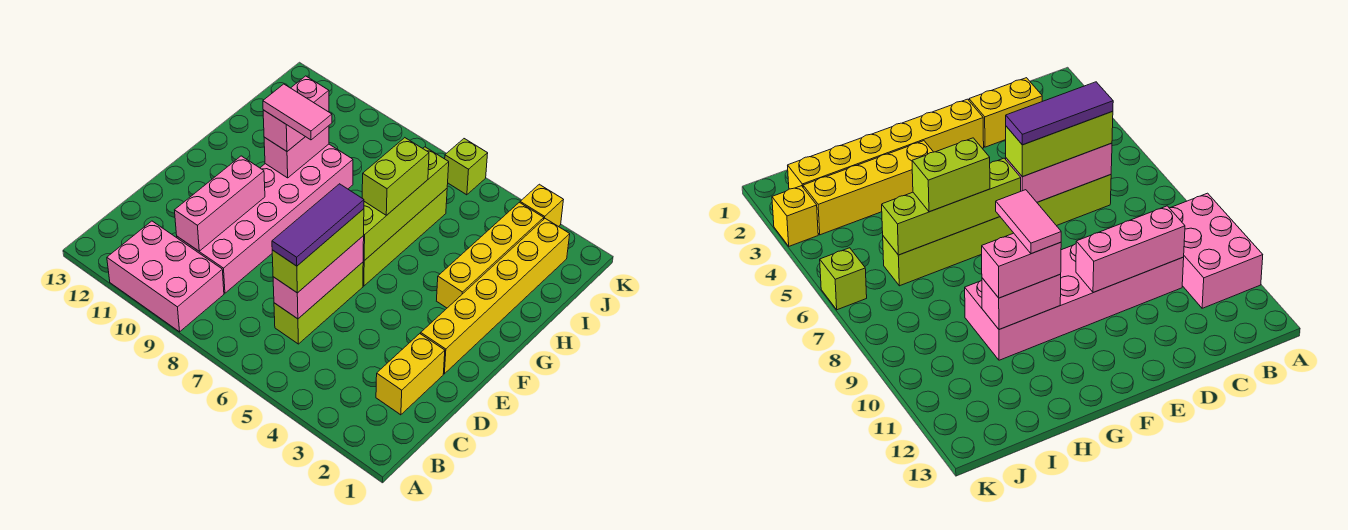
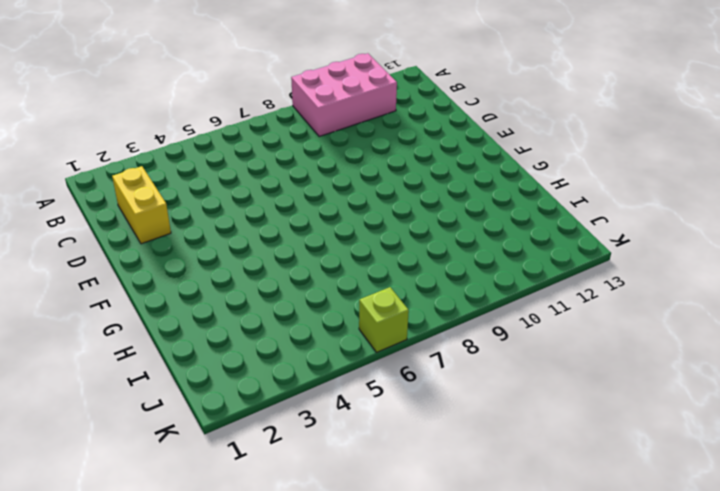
none -> lime brick C6:E6 level 1
none -> pink brick C9:H10 level 1
none -> yellow brick E2:J2 level 1

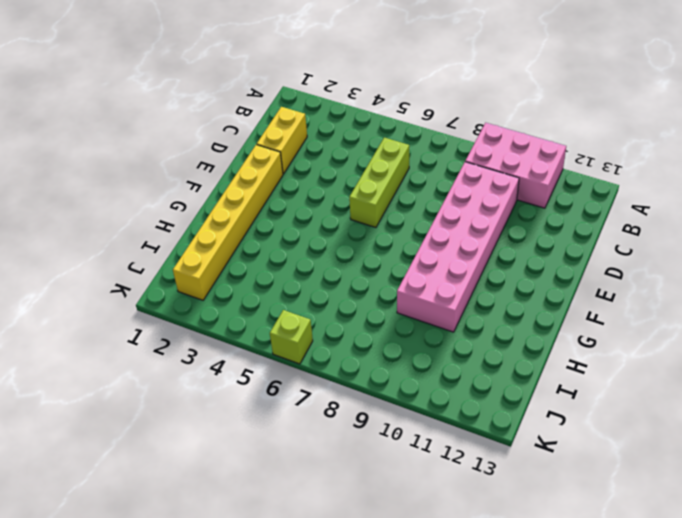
none -> lime brick F6:I6 level 1
none -> yellow brick G3:J3 level 1
none -> yellow brick K3 level 1

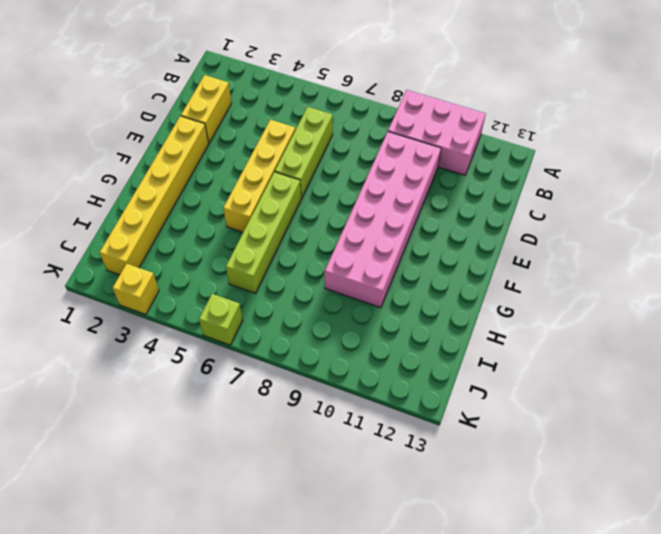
yellow brick D5:G5 level 1 -> yellow brick G3:J3 level 1
none -> pink brick C6:E6 level 2
none -> pink brick C10:E10 level 2
none -> lime brick F6:I6 level 2

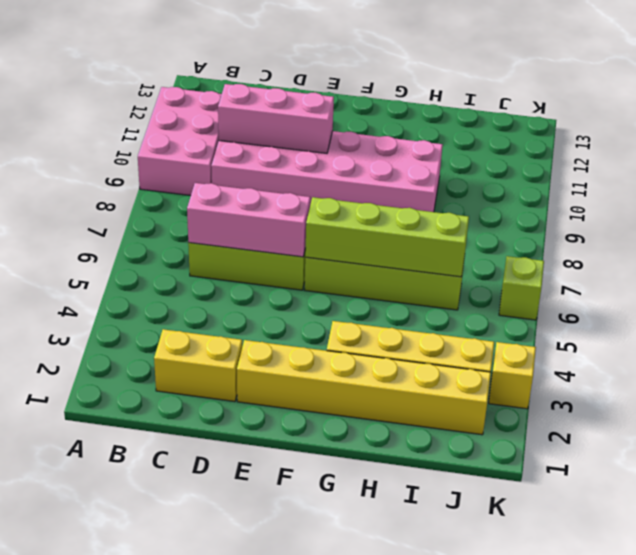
none -> pink brick G10:H10 level 2
none -> lime brick C6:E6 level 3
none -> lime brick G6:H6 level 3

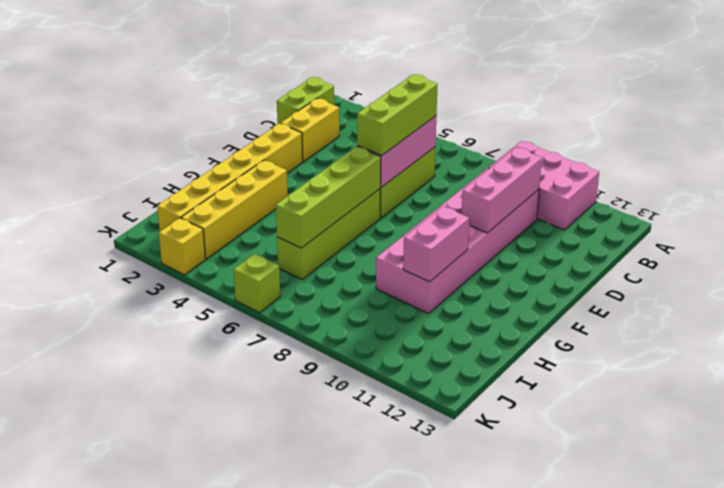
lime brick B1:C1 level 1 -> lime brick G6:H6 level 3
none -> pink brick G10:H10 level 3
none -> purple tile C6:E6 level 4
none -> pink tile G9:G10 level 4

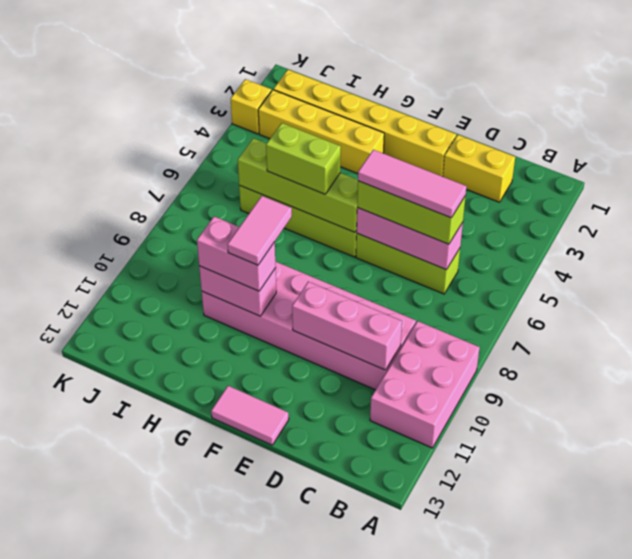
pink tile C6:E6 level 4 -> purple tile C6:E6 level 4
pink tile E13:F13 level 1 -> none
none -> lime brick K6 level 1

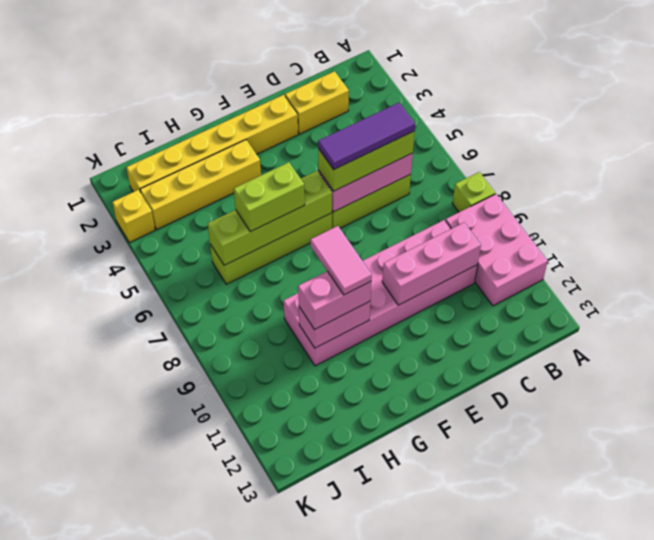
lime brick A8 level 1 -> lime brick K6 level 1

